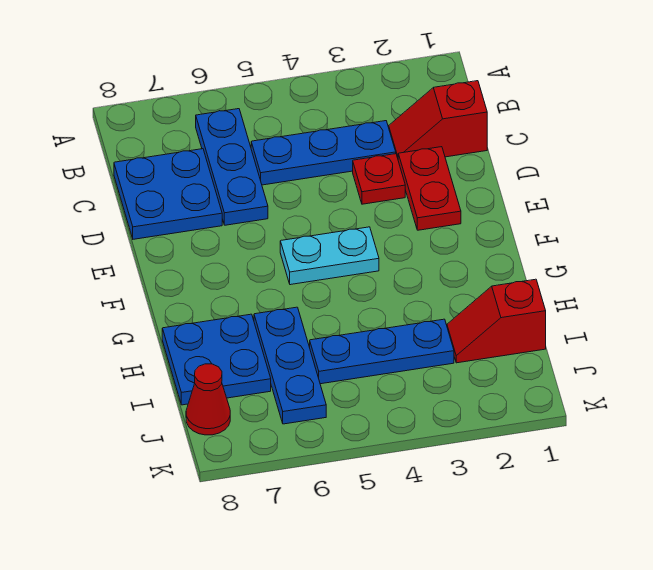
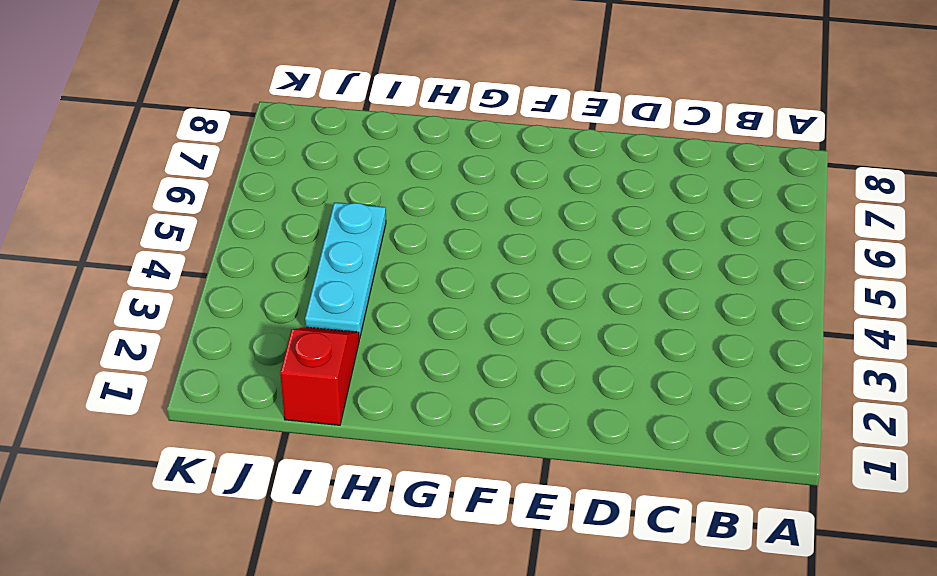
cyan plate I3:I5 level 1 -> blue plate I3:I5 level 1
none -> blue plate B6:D6 level 1
none -> red slope C1:C2 level 1 top 1
none -> blue plate C3:C5 level 1

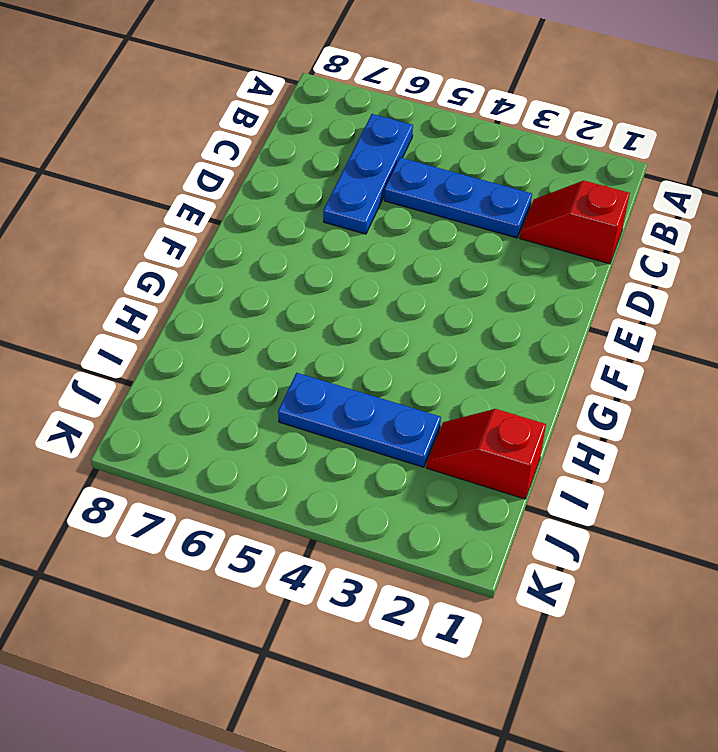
none -> blue plate C7:D8 level 1
none -> red plate D2:E2 level 1
none -> red plate D3 level 1

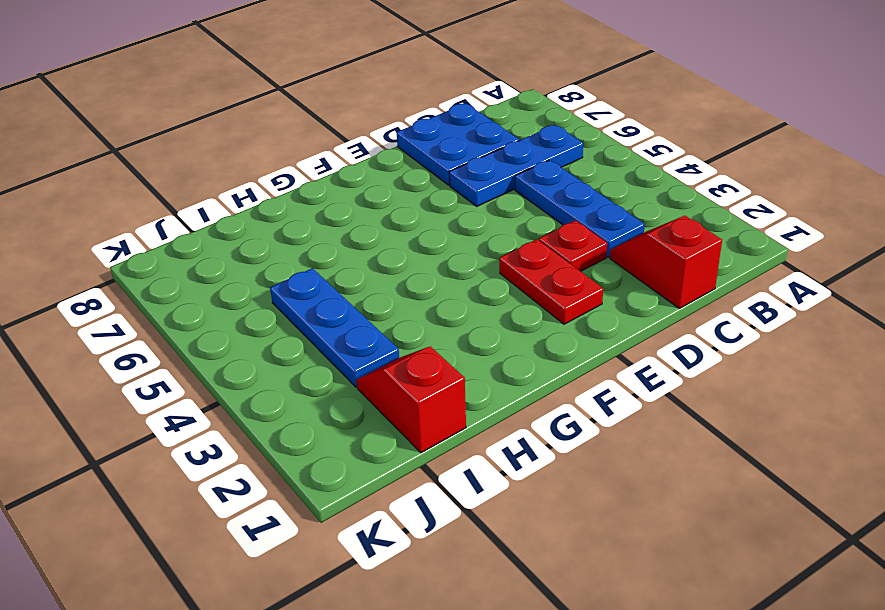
red plate E2:E3 level 1 -> red plate D2:E2 level 1
none -> cyan plate F4:F5 level 1
none -> blue plate H6:J6 level 1
none -> blue plate H7:I8 level 1

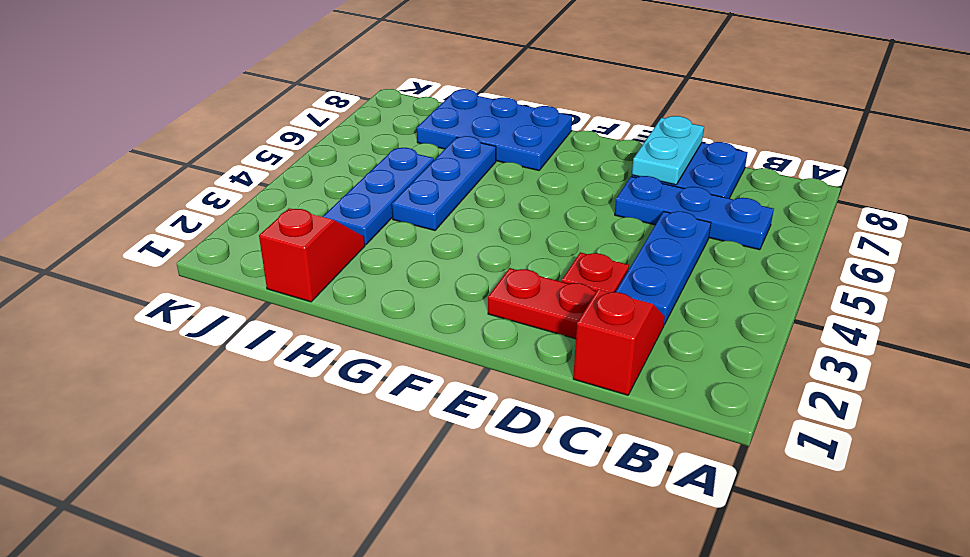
cyan plate D7:D8 level 2 -> cyan plate F4:F5 level 1
blue plate G7:I8 level 1 -> blue plate H7:I8 level 1
blue plate H4:H6 level 1 -> blue plate H6:J6 level 1
none -> red cone J8 level 1

